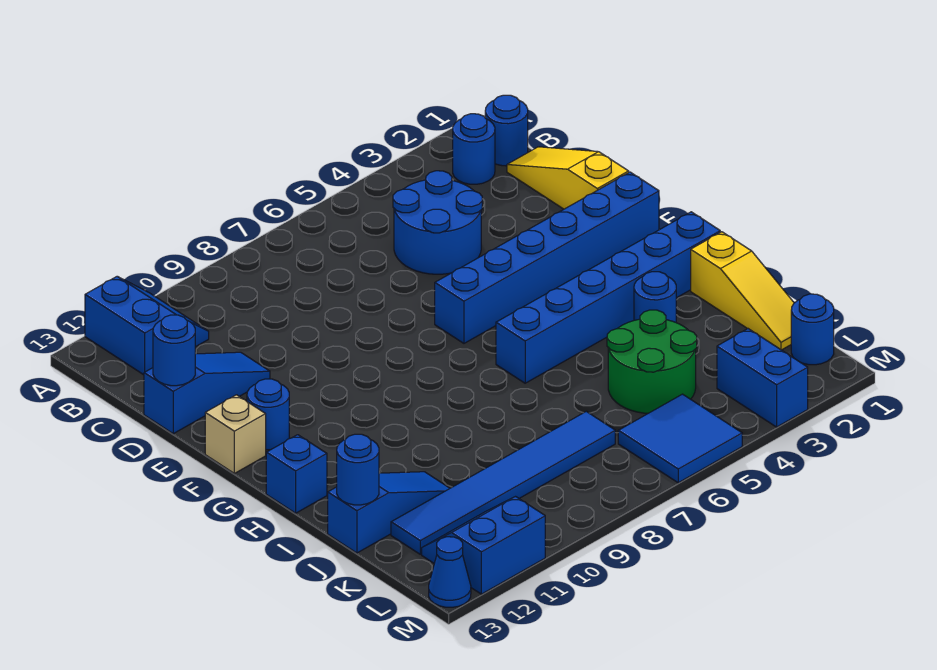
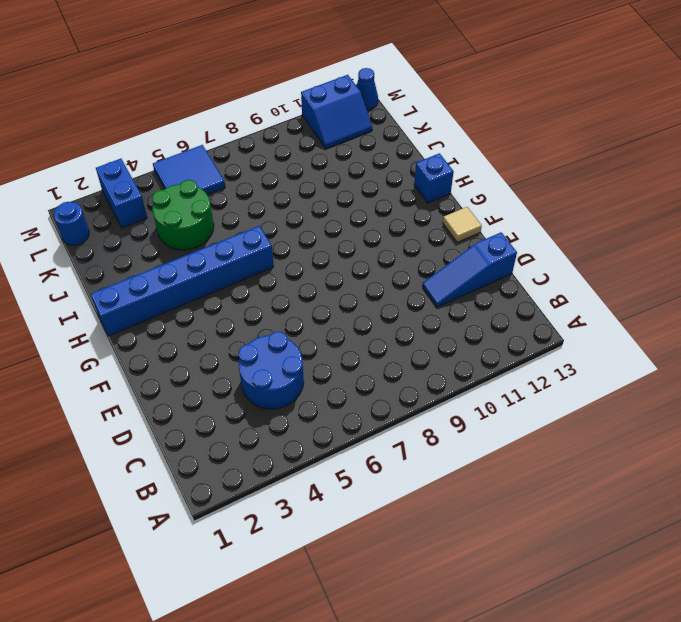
tan tile F13 level 1 -> tan brick F13 level 1
none -> blue slope A11:B12 level 1 top 12
none -> blue round brick B1 level 1
none -> blue round brick B2 level 1

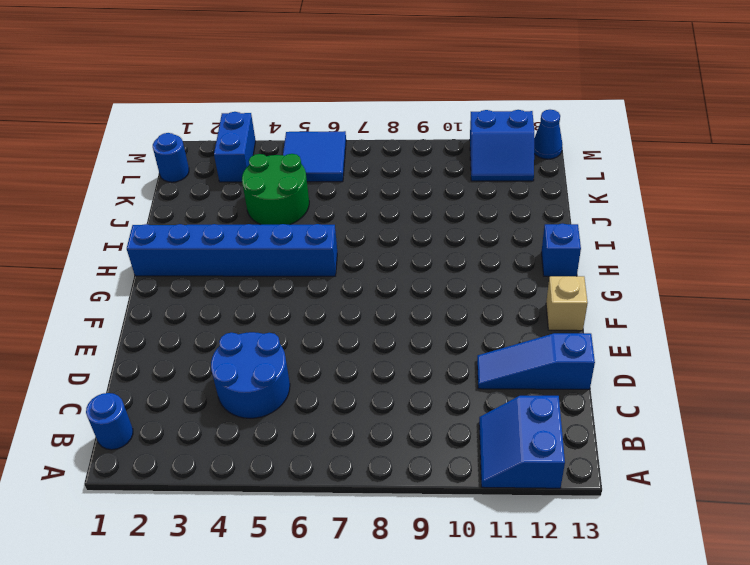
none -> blue round brick B2 level 1
none -> yellow slope C1:E1 level 1 top E
none -> blue brick F1:F6 level 1

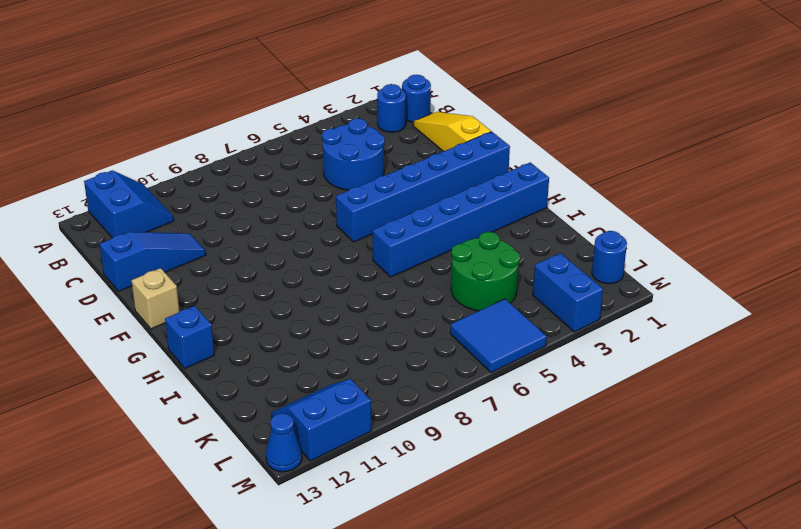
none -> blue round brick F12 level 1
none -> yellow slope I1:K1 level 1 top I
none -> blue round brick I3 level 1

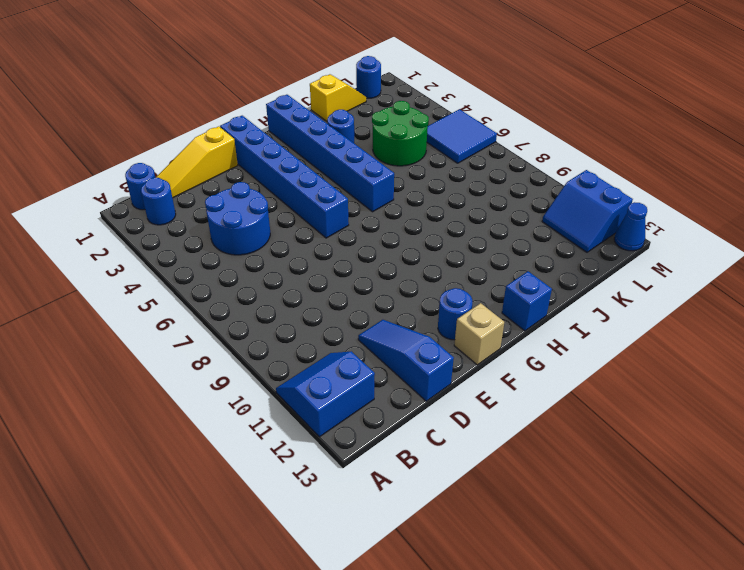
yellow slope J1:K1 level 1 top J -> yellow slope I1:K1 level 1 top I
none -> blue slope J11:J13 level 1 top 13
none -> blue tile K7:K12 level 1
none -> blue brick L3:M3 level 1

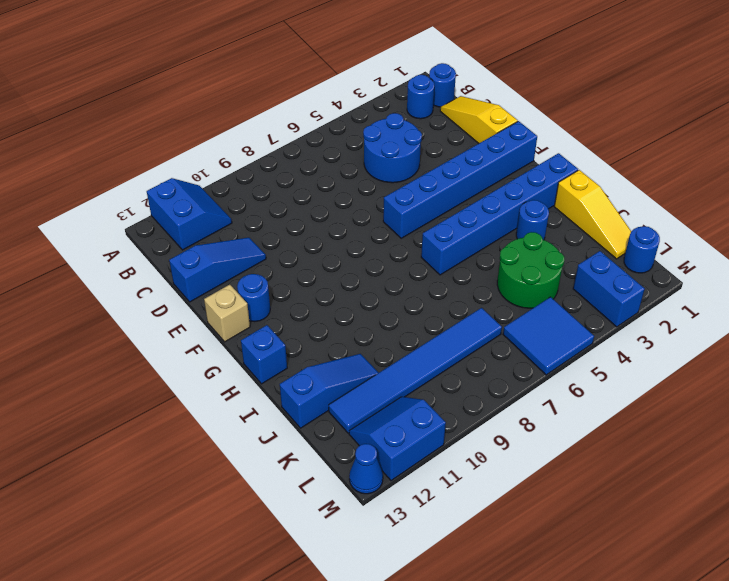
none -> blue round brick D13 level 2
none -> blue round brick J13 level 2

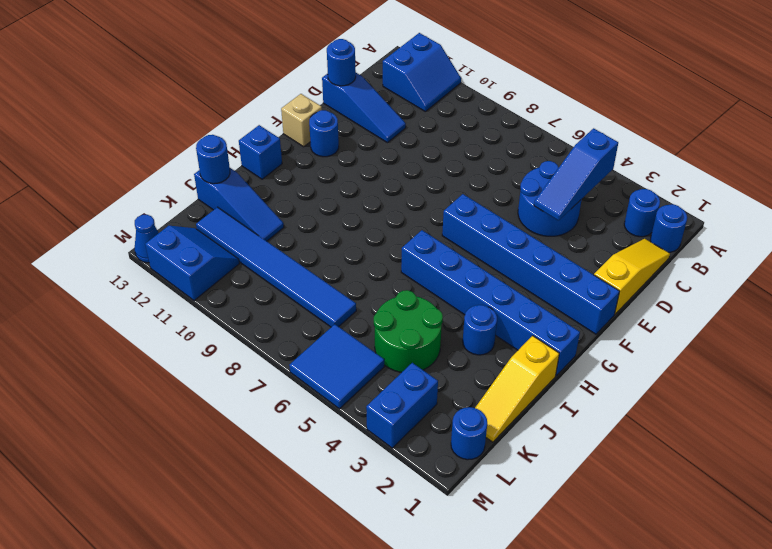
blue slope B4:D4 level 2 top B -> none

